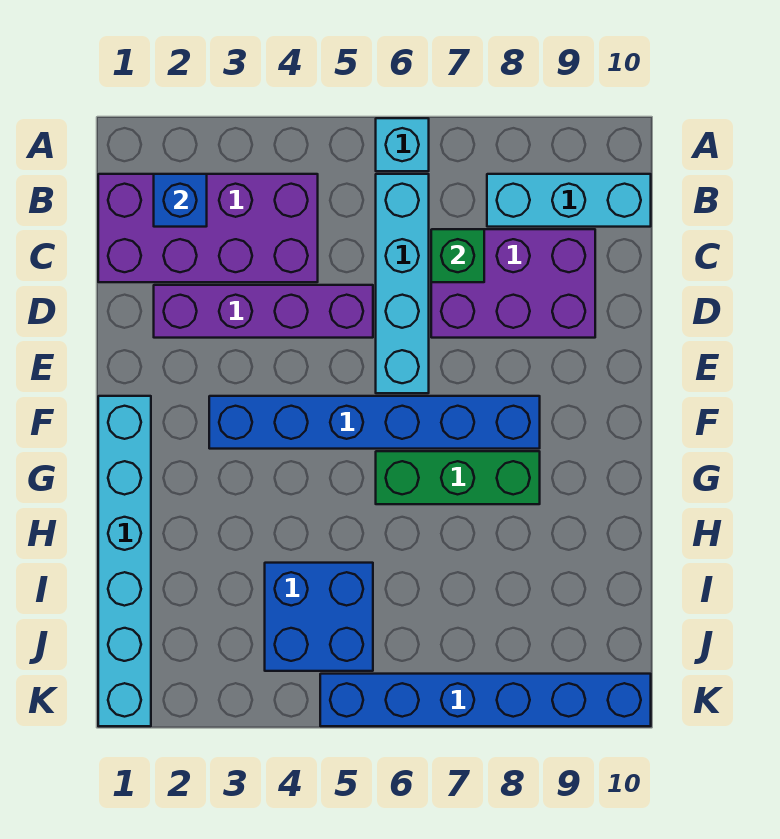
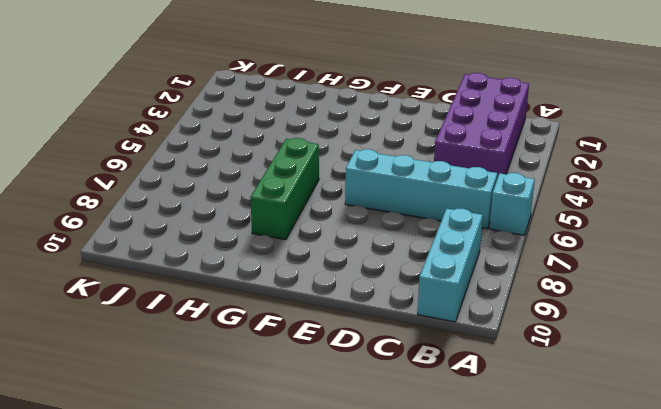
none -> purple brick C7:D9 level 1
none -> purple brick D2:D5 level 1
none -> cyan brick F1:K1 level 1

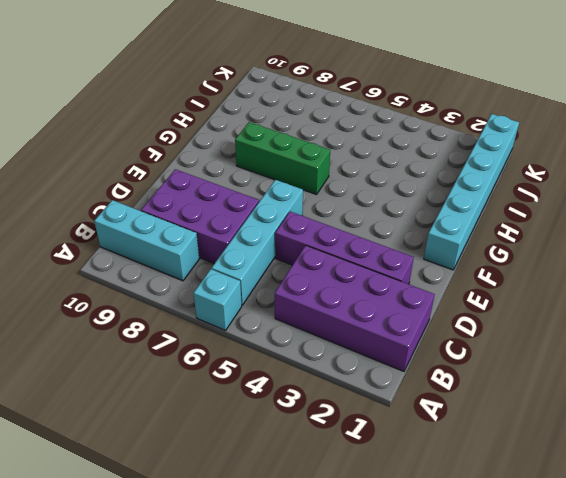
none -> blue brick F3:F8 level 1
none -> blue brick I4:J5 level 1
none -> blue brick K5:K10 level 1

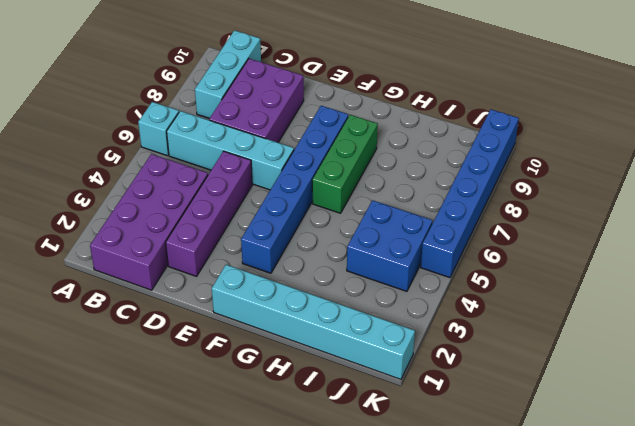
none -> blue brick B2 level 2
none -> green brick C7 level 2

